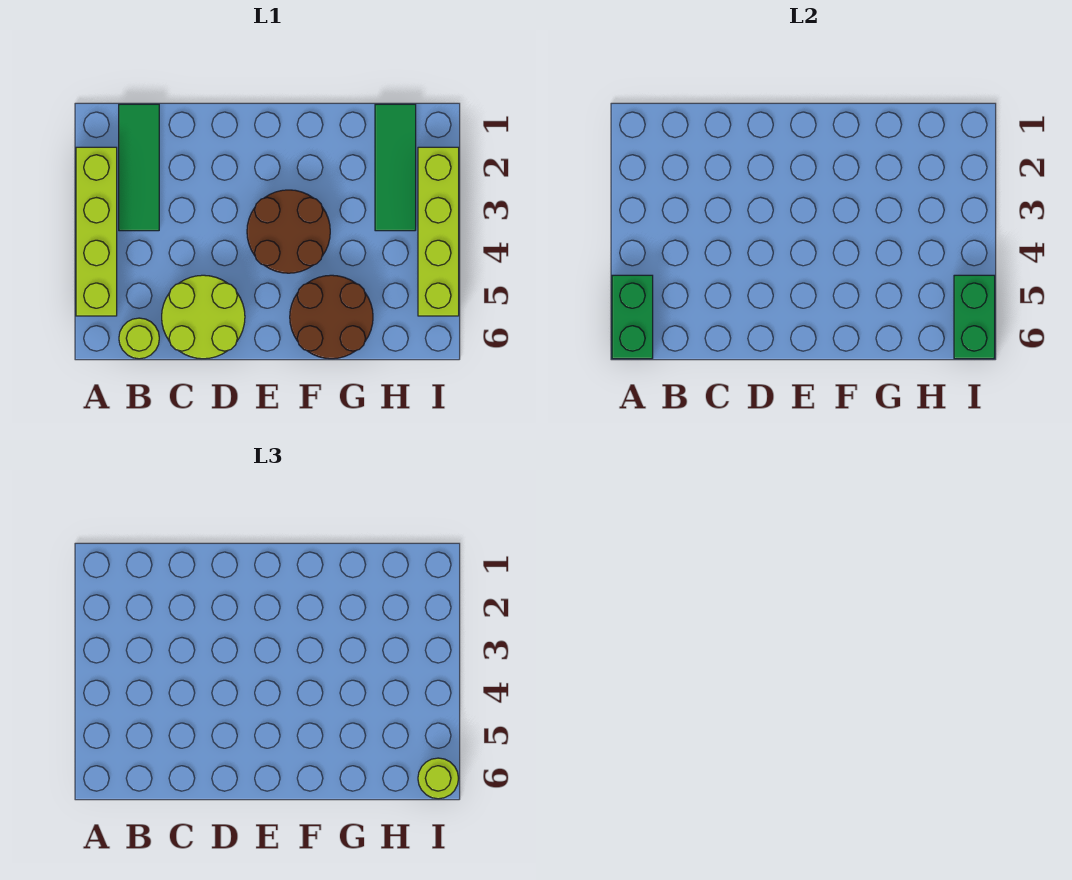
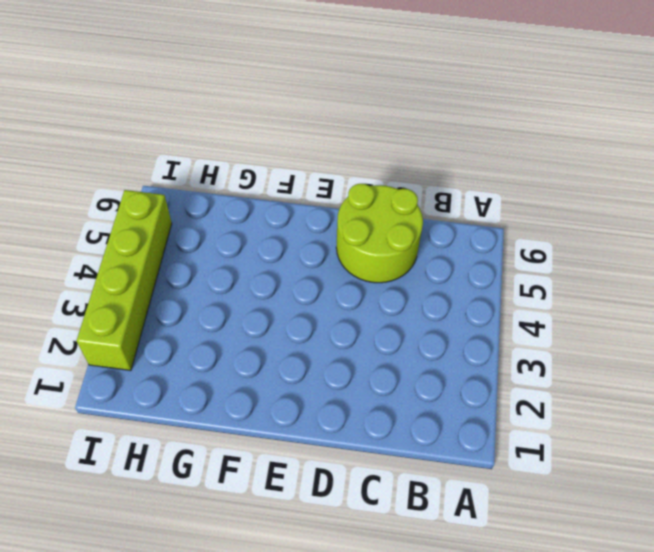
none -> lime brick A2:A5 level 1
none -> green tile B1:B3 level 1

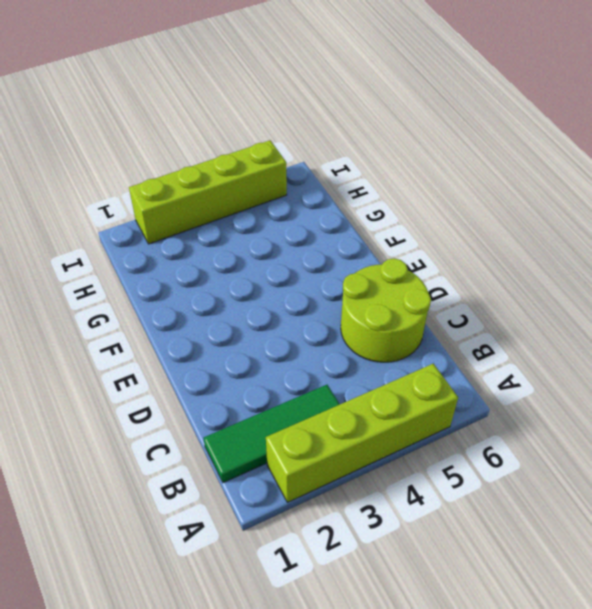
none -> lime round brick B6 level 1
none -> brown round brick E3:F4 level 1

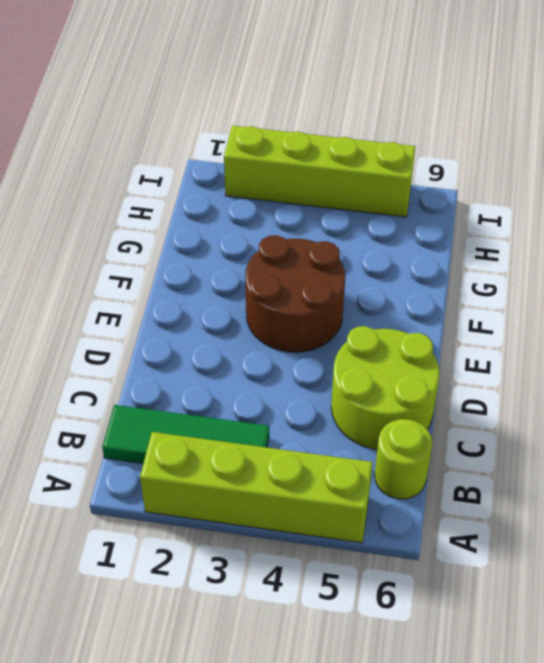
none -> brown round brick F5:G6 level 1
none -> green tile H1:H3 level 1

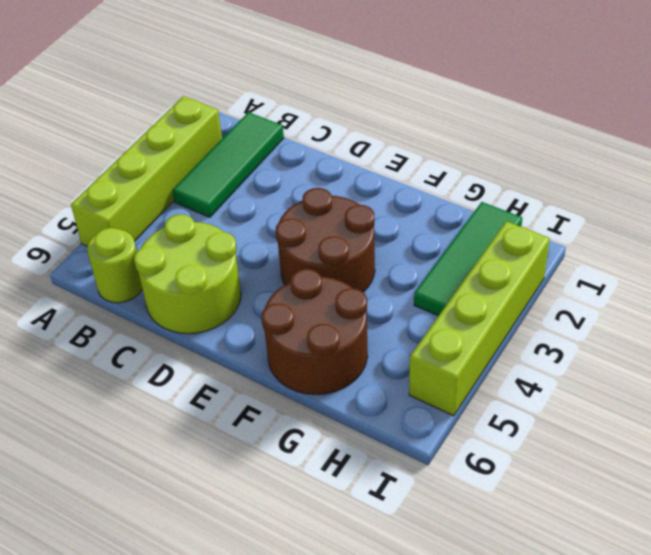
none -> green brick A5:A6 level 2
none -> green brick I5:I6 level 2

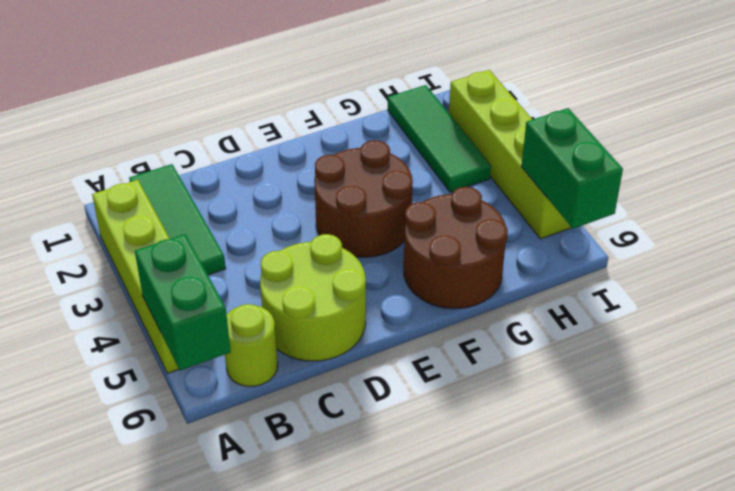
none -> lime round brick I6 level 3

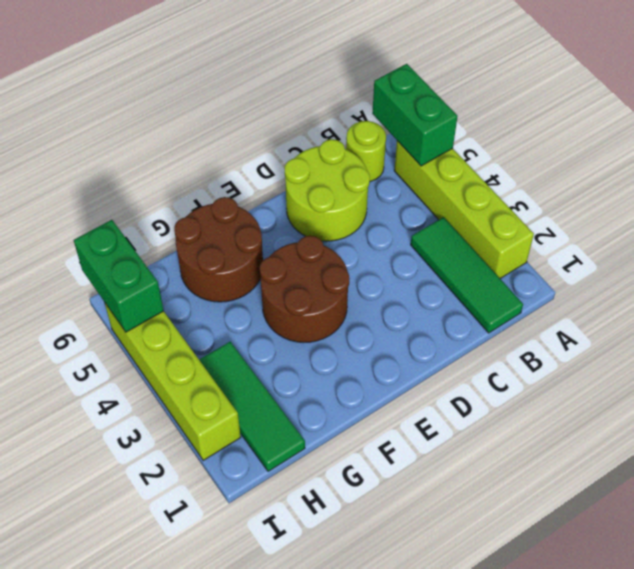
none -> lime round brick I6 level 3

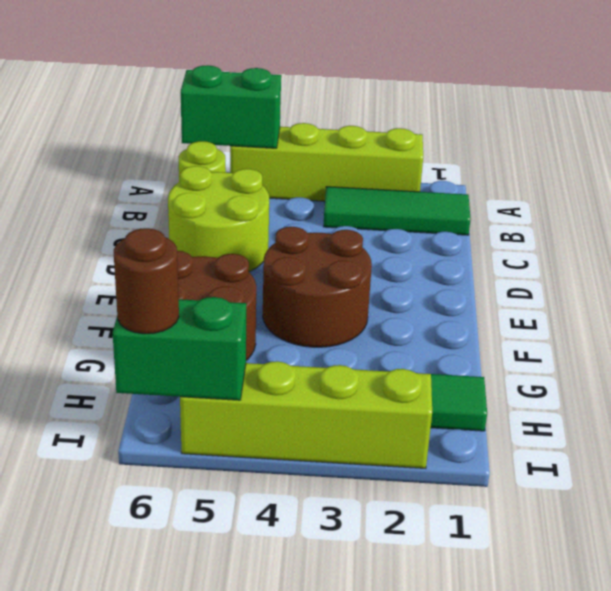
brown round brick I6 level 3 -> lime round brick I6 level 3

